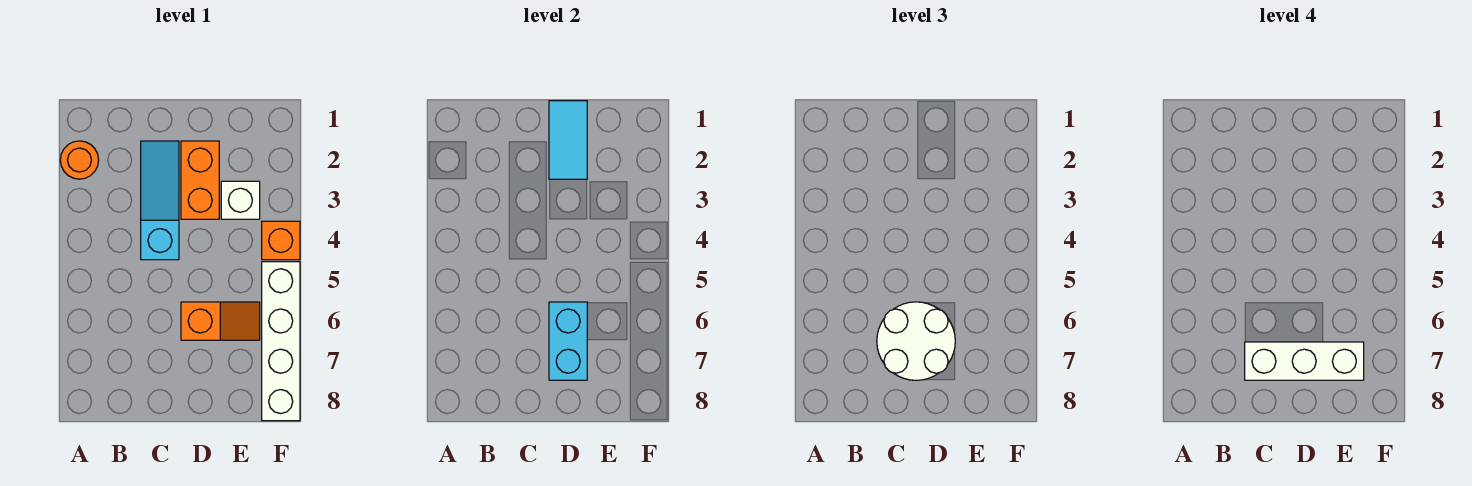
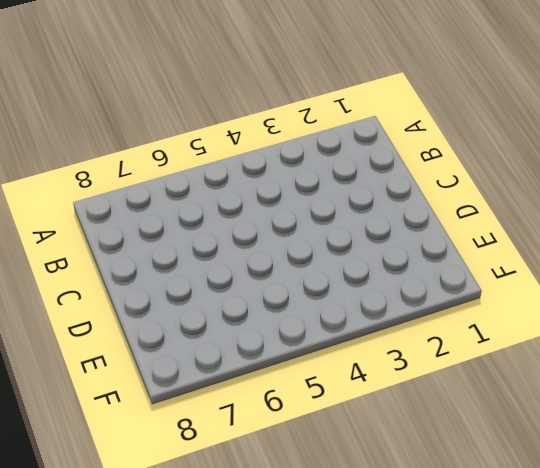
none -> orange round brick A2 level 1
none -> cyan slope C2:C4 level 1 top 4

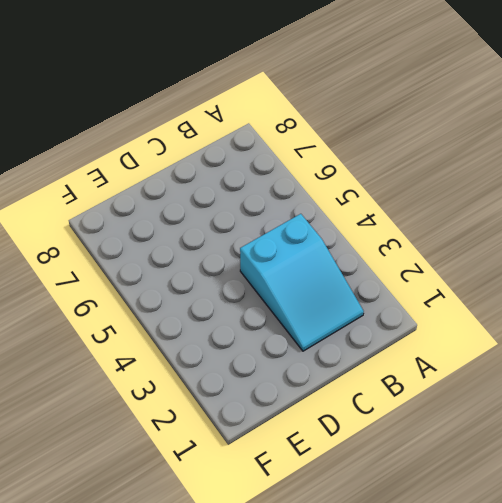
cyan slope B2:C4 level 1 top 4 -> cyan slope C2:C4 level 1 top 4
none -> orange round brick A2 level 1
none -> orange brick D2:D3 level 1

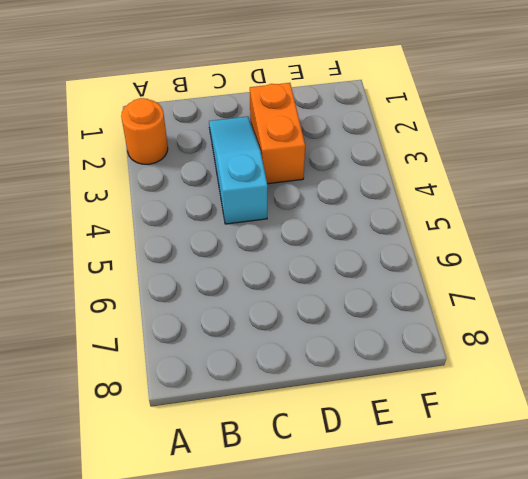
none -> orange slope D6:E6 level 1 top D
none -> white brick E3 level 1

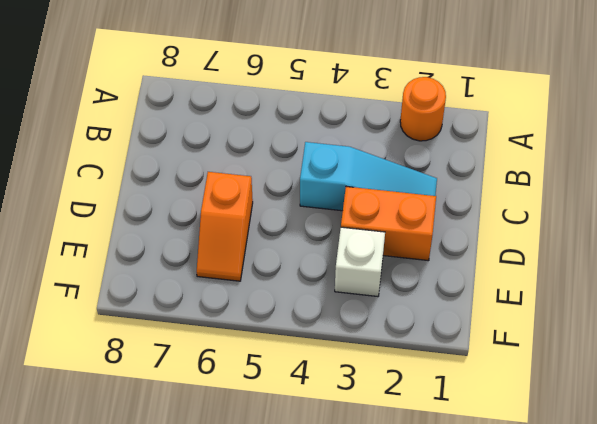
none -> orange brick F4 level 1
none -> white brick F5:F8 level 1

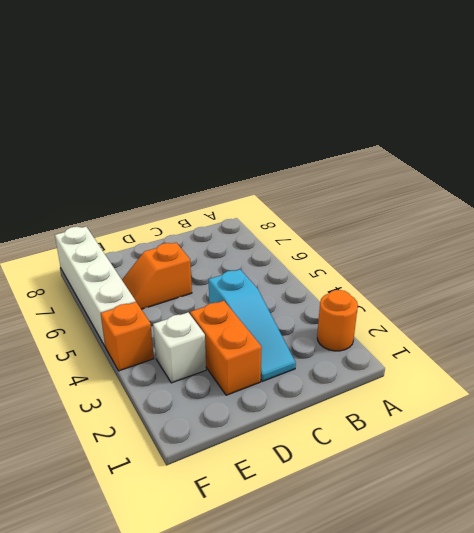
none -> cyan tile D1:D2 level 2
none -> cyan brick D6:D7 level 2

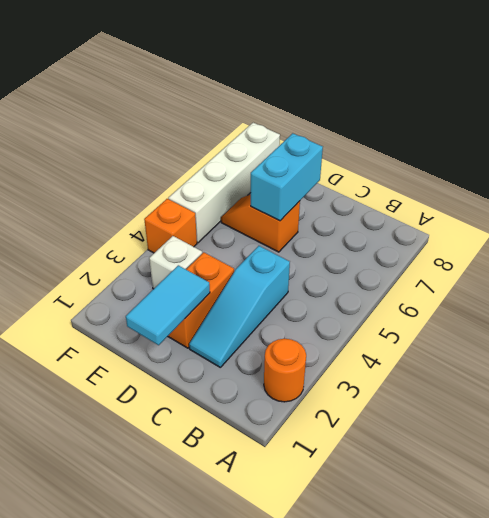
none -> white round brick C6:D7 level 3
none -> white brick C7:E7 level 4

